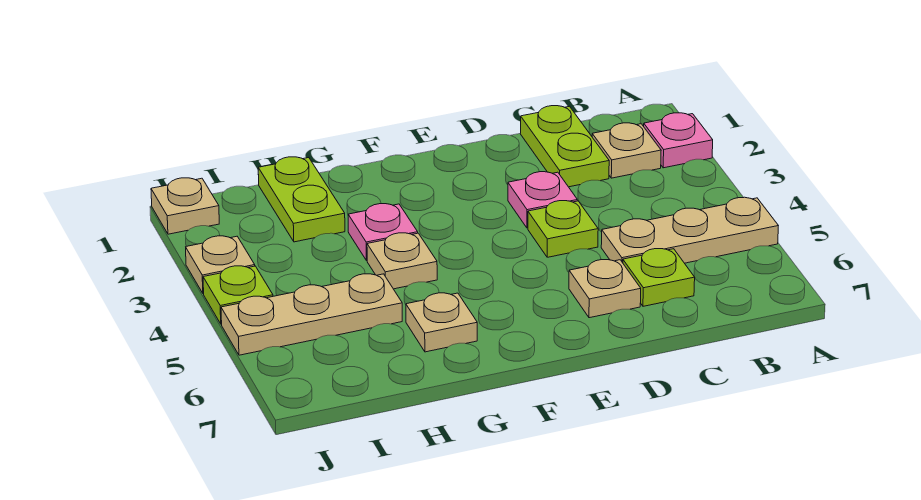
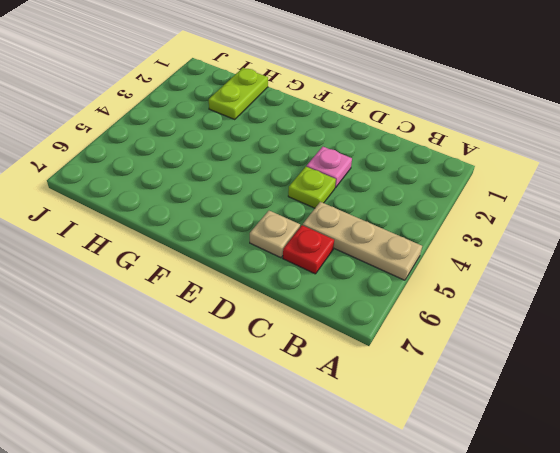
red plate C6 level 1 -> lime plate C6 level 1
none -> pink plate A2 level 1
none -> tan plate B2 level 1
none -> lime plate C1:C2 level 1

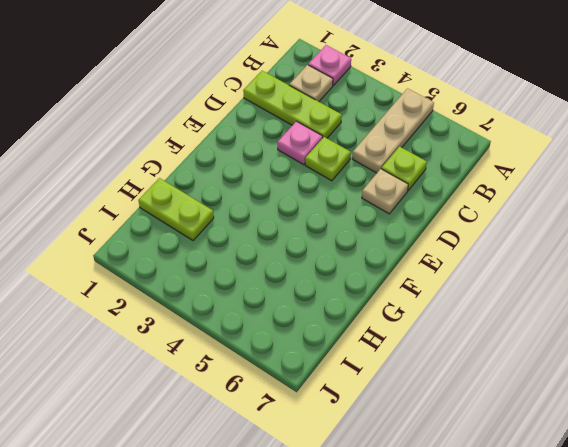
lime plate C1:C3 level 1 -> lime plate C1:C2 level 1
none -> pink plate G3 level 1
none -> tan plate G4 level 1
none -> tan plate G6 level 1

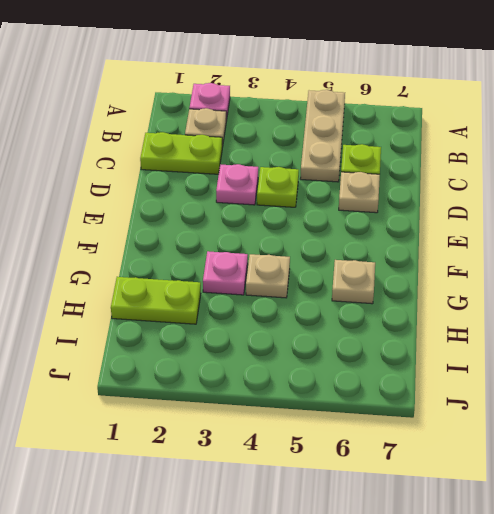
none -> tan plate H5:J5 level 1
none -> tan plate J1 level 1
none -> tan plate J3 level 1

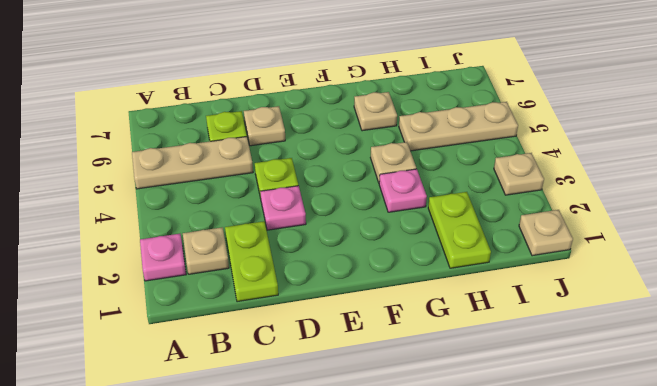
none -> lime plate J4 level 1

